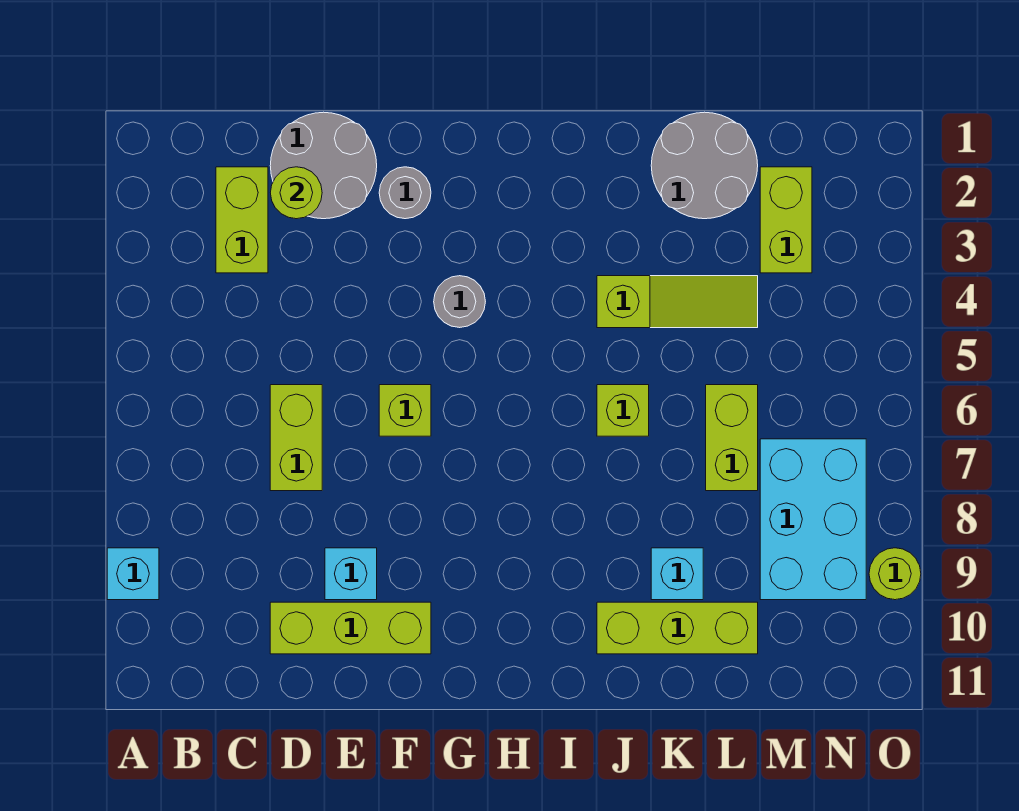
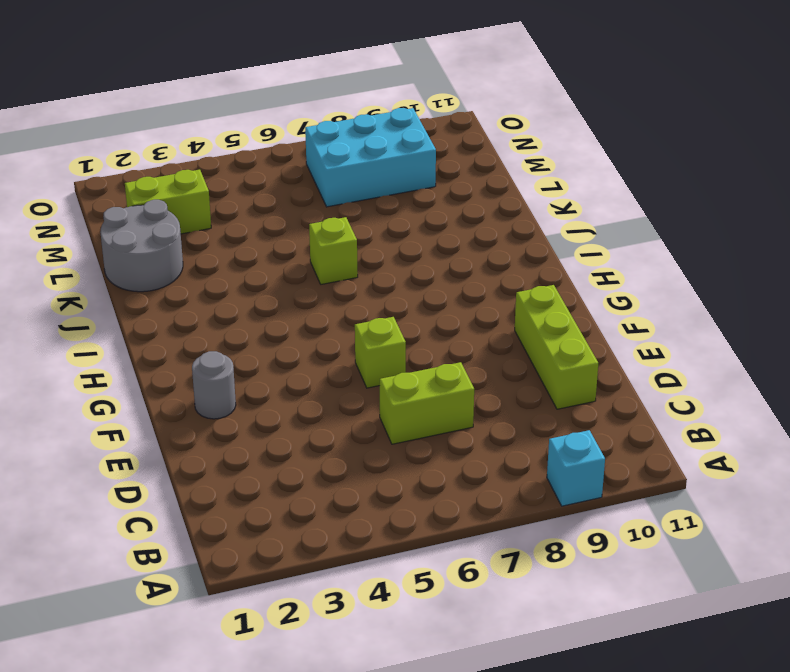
none -> lime brick C2:C3 level 1
none -> grey round brick D1:E2 level 1
none -> cyan brick E9 level 1

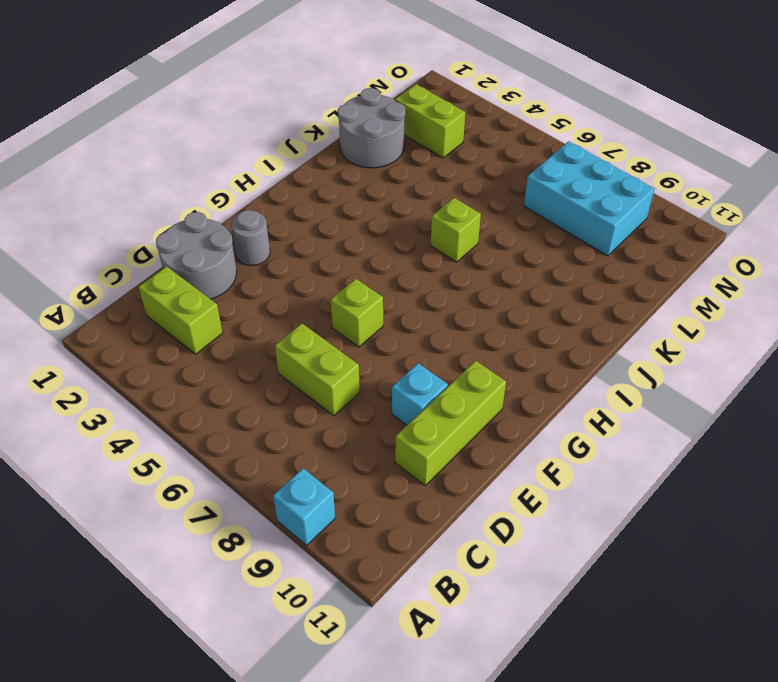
none -> grey round brick G4 level 1
none -> lime slope J4:L4 level 1 top J
none -> lime brick J10:L10 level 1

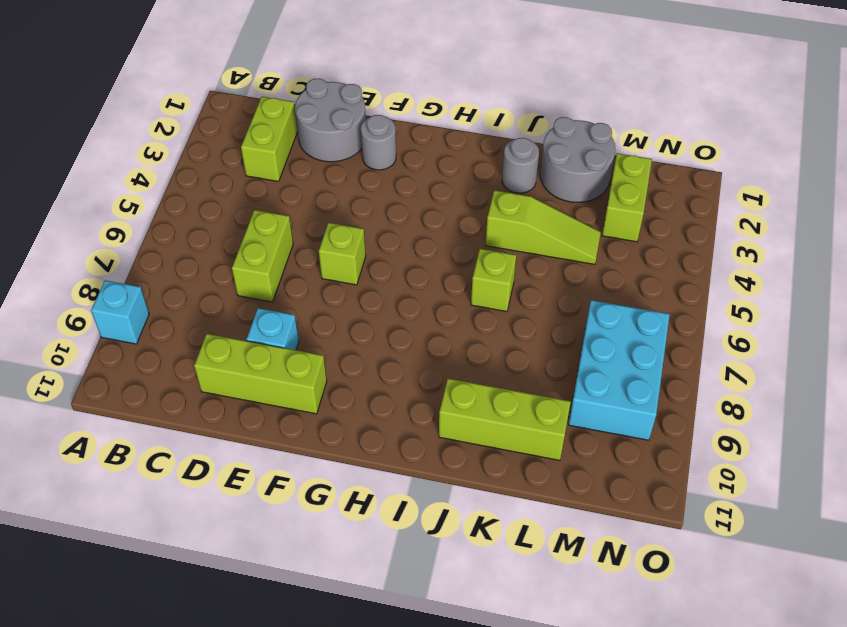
grey round brick J2 level 1 -> grey round brick G4 level 1
none -> cyan brick K9 level 1
none -> lime brick L6:L7 level 1
none -> lime round brick O9 level 1

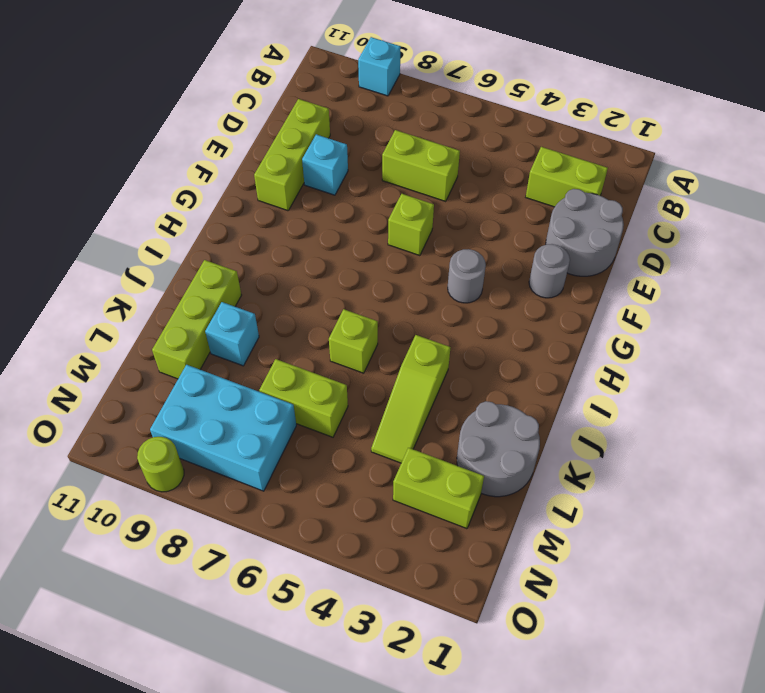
none -> lime round brick D2 level 2

